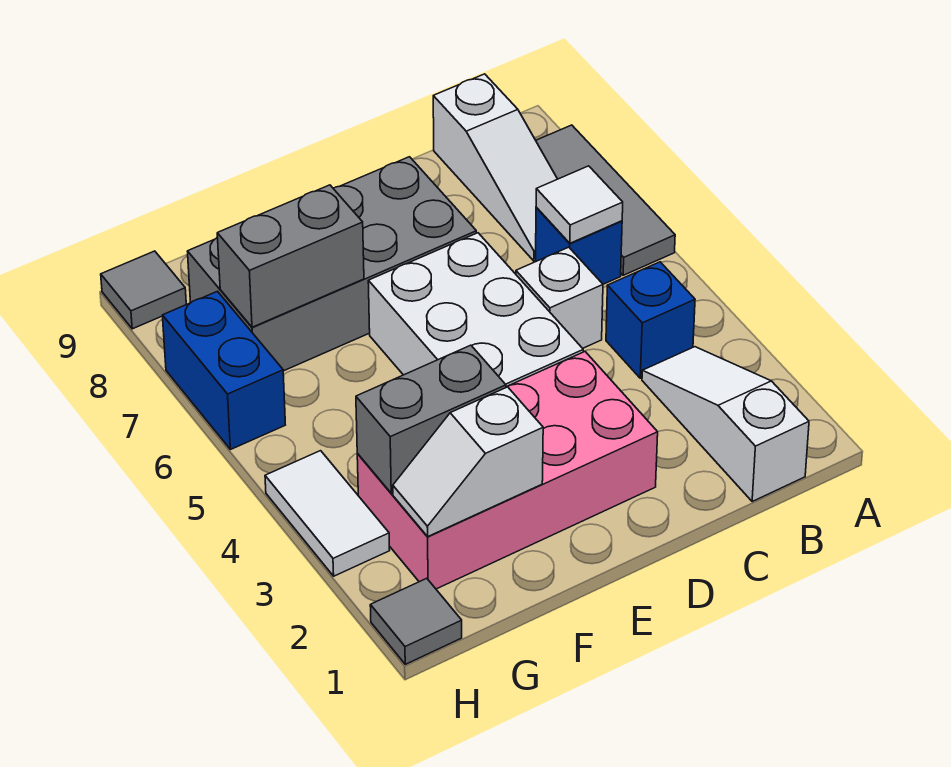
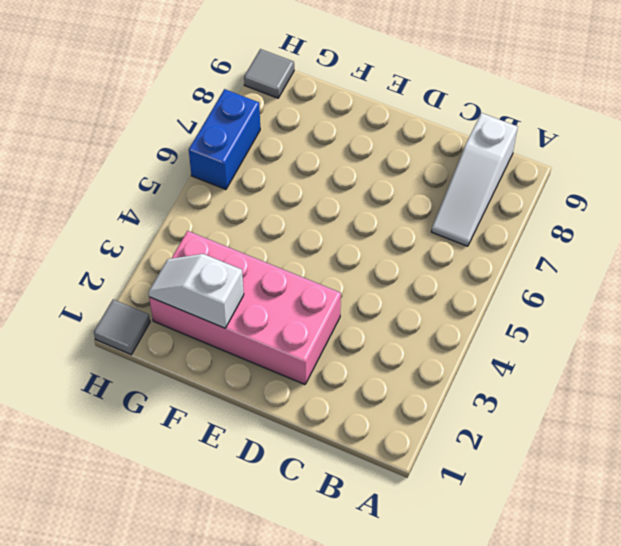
none -> grey tile A6:A8 level 1
none -> white slope B1:B3 level 1 top 1
none -> blue brick B4 level 1

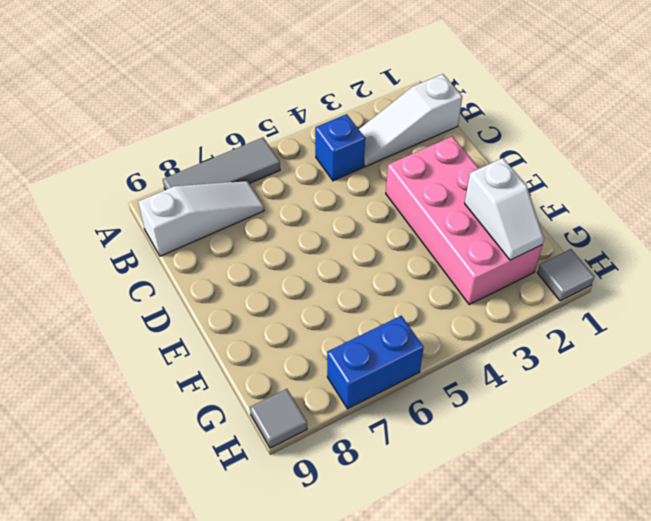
none -> blue brick B6 level 1
none -> white brick C5 level 1
none -> white brick D4:E6 level 1

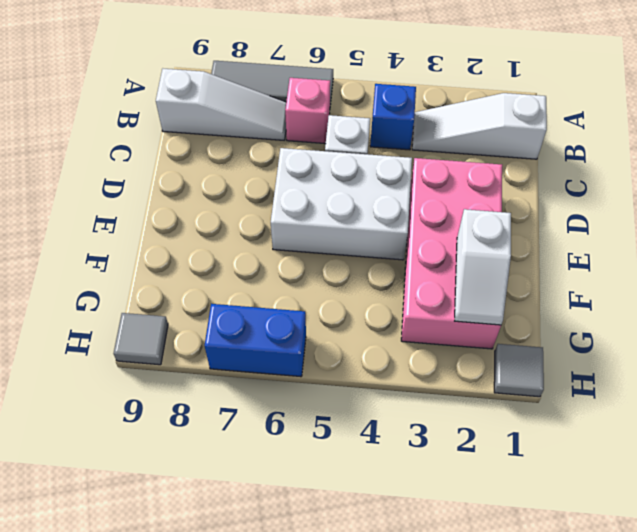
pink brick B6 level 1 -> blue brick B6 level 1
none -> grey brick D7:G8 level 1
none -> white tile H3:H4 level 1
none -> white tile B6 level 2

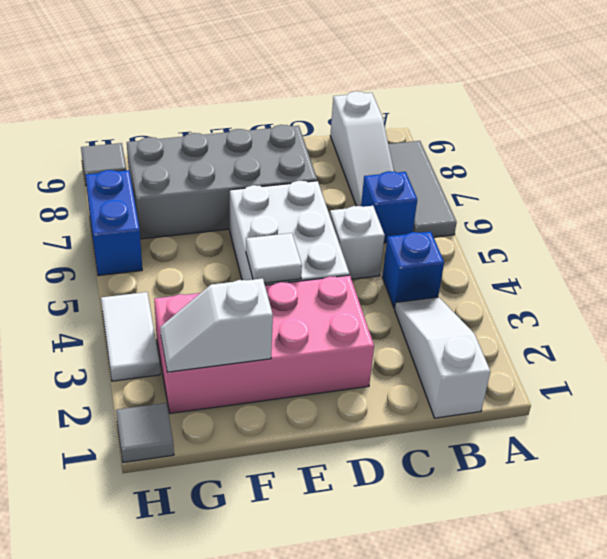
white tile E4 level 2 -> white tile B6 level 2
none -> grey brick F3:G3 level 2
none -> grey brick F7:G7 level 2

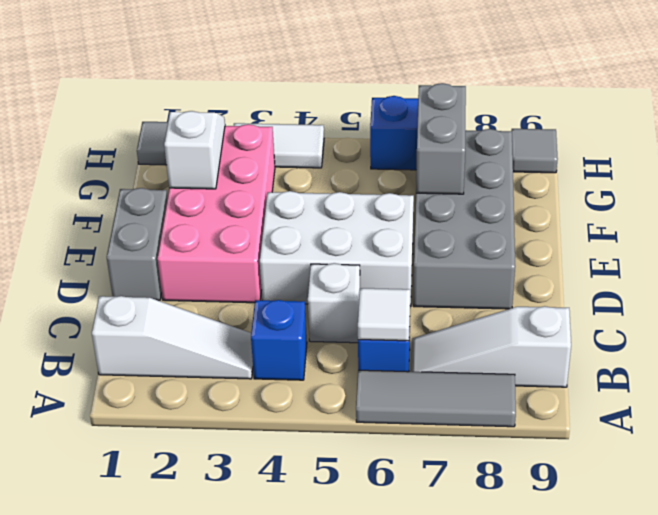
grey brick D1:E1 level 1 -> grey brick F3:G3 level 2

